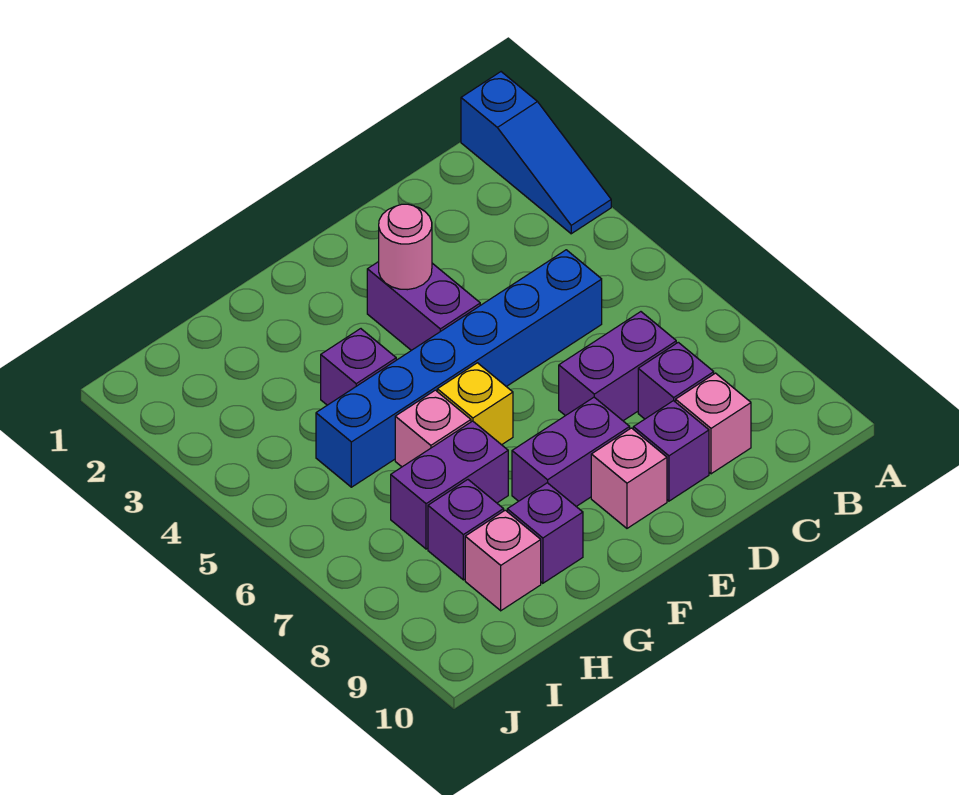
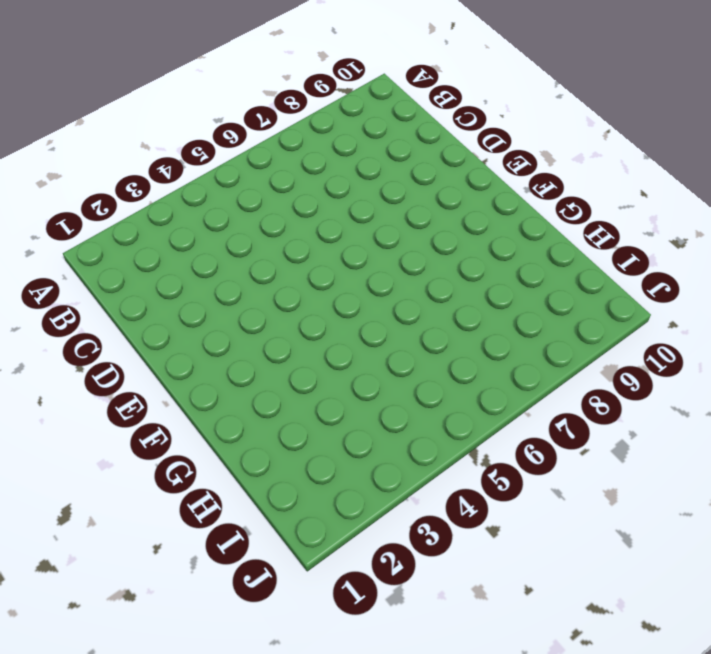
none -> blue slope A1:A3 level 1 top 1
none -> blue brick C5:H5 level 1
none -> purple brick C7:D7 level 1

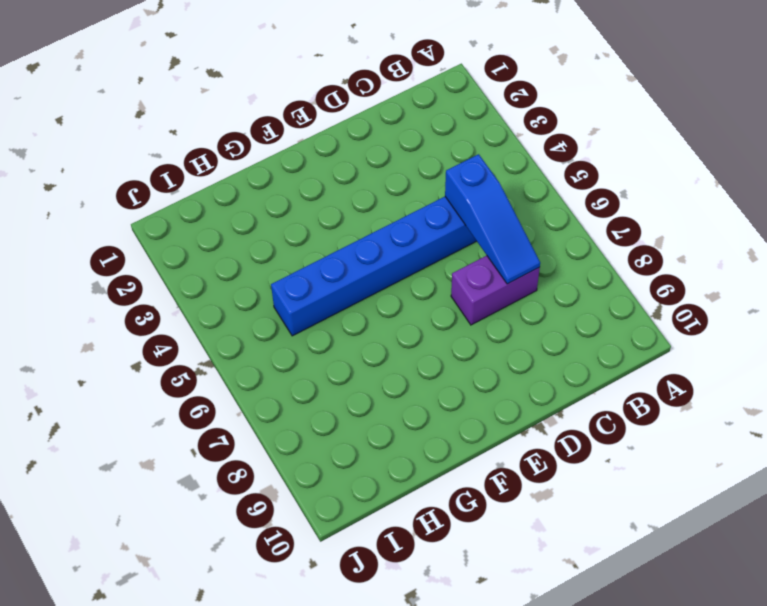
blue slope C5:C7 level 2 top 5 -> blue slope A1:A3 level 1 top 1
none -> purple brick C8 level 1
none -> pink brick C9 level 1
none -> purple brick D9 level 1

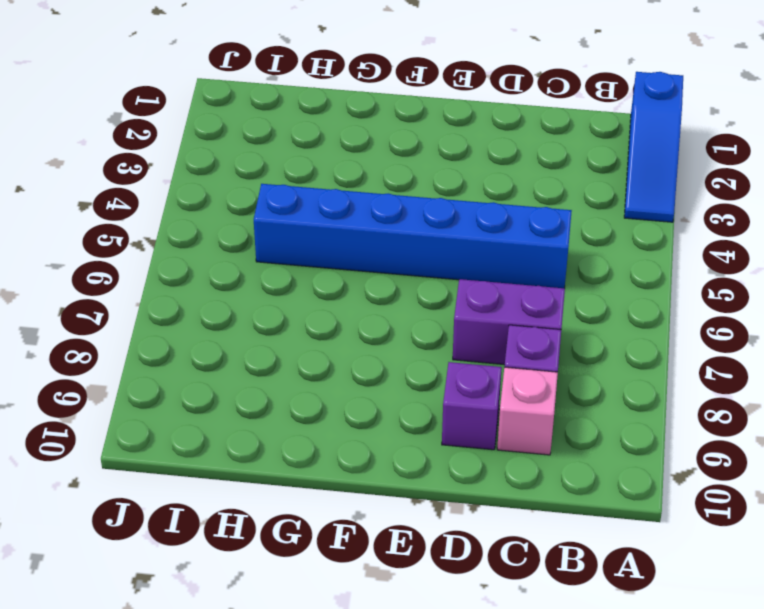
none -> purple brick E3:E4 level 1
none -> purple brick E8:F8 level 1
none -> pink brick E9 level 1

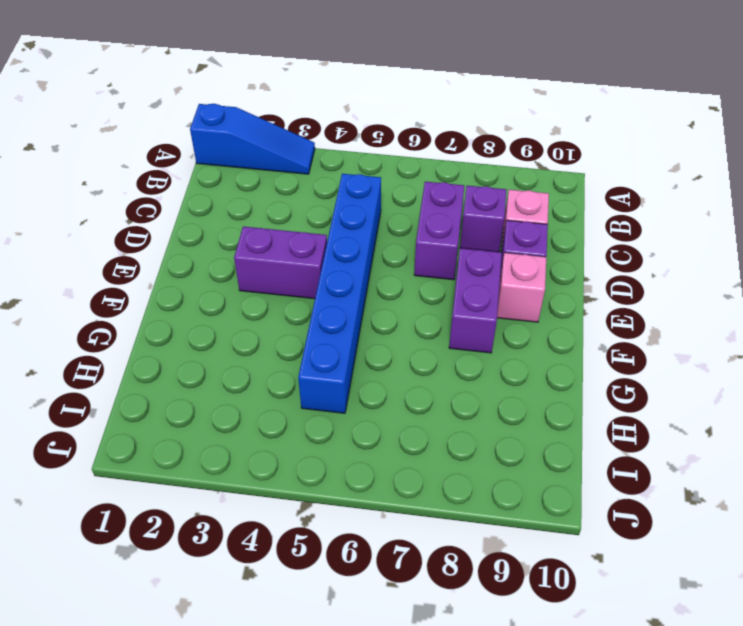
none -> yellow brick F6 level 1
none -> purple brick G4 level 1
none -> pink brick G6 level 1

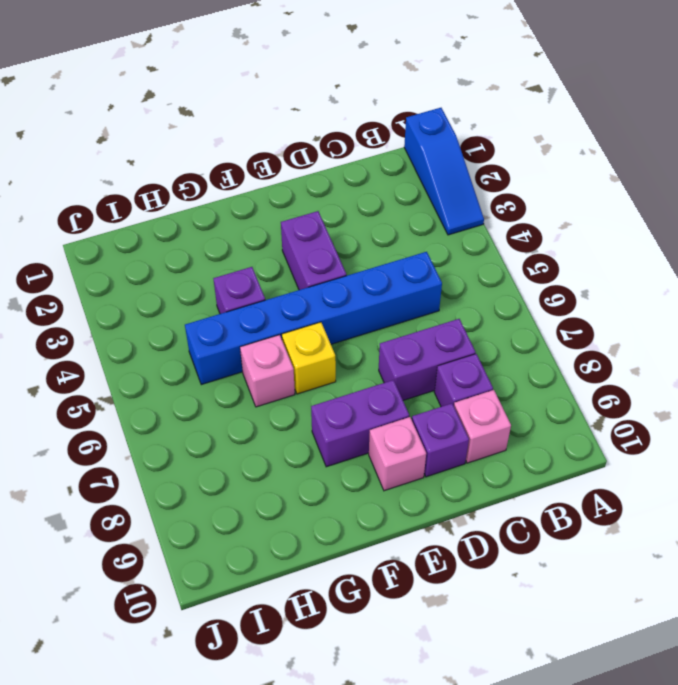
none -> purple brick G7:H7 level 1
none -> purple brick G9 level 1
none -> purple brick H8 level 1

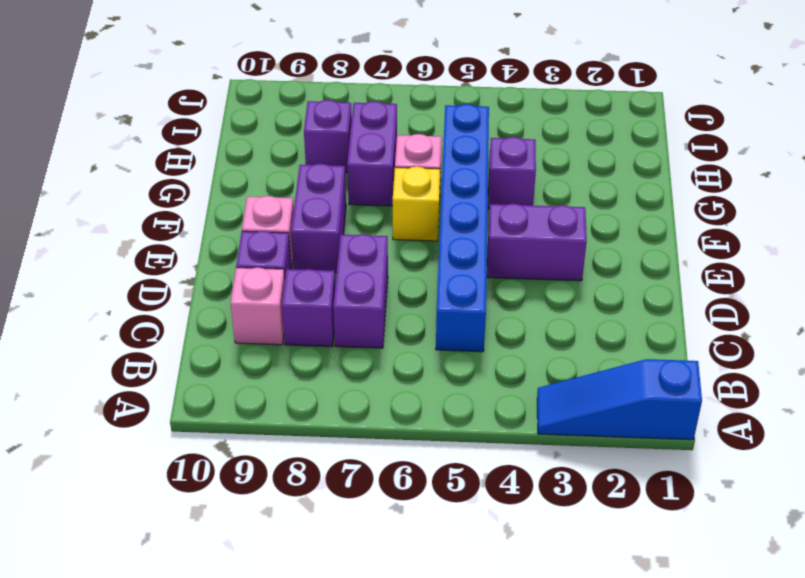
none -> purple brick G9 level 1
none -> pink brick H9 level 1
none -> pink round brick E3 level 2

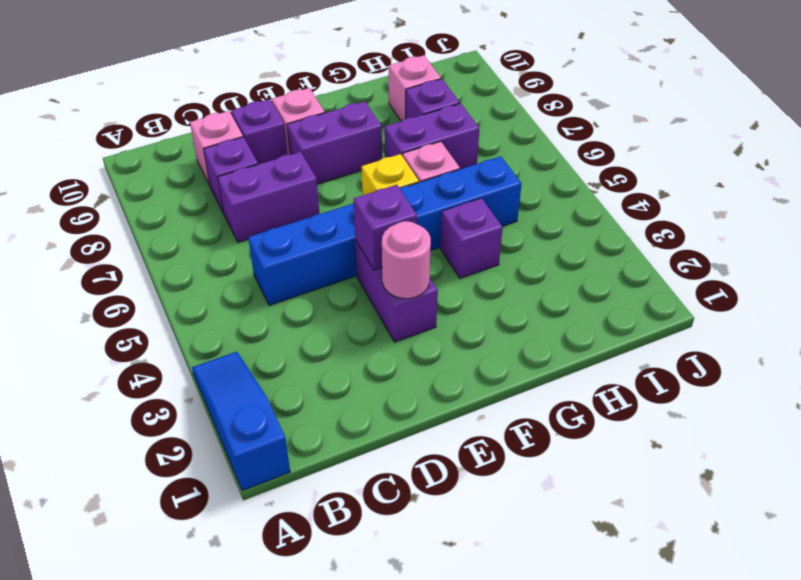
purple brick E4 level 2 -> purple brick G9 level 1

